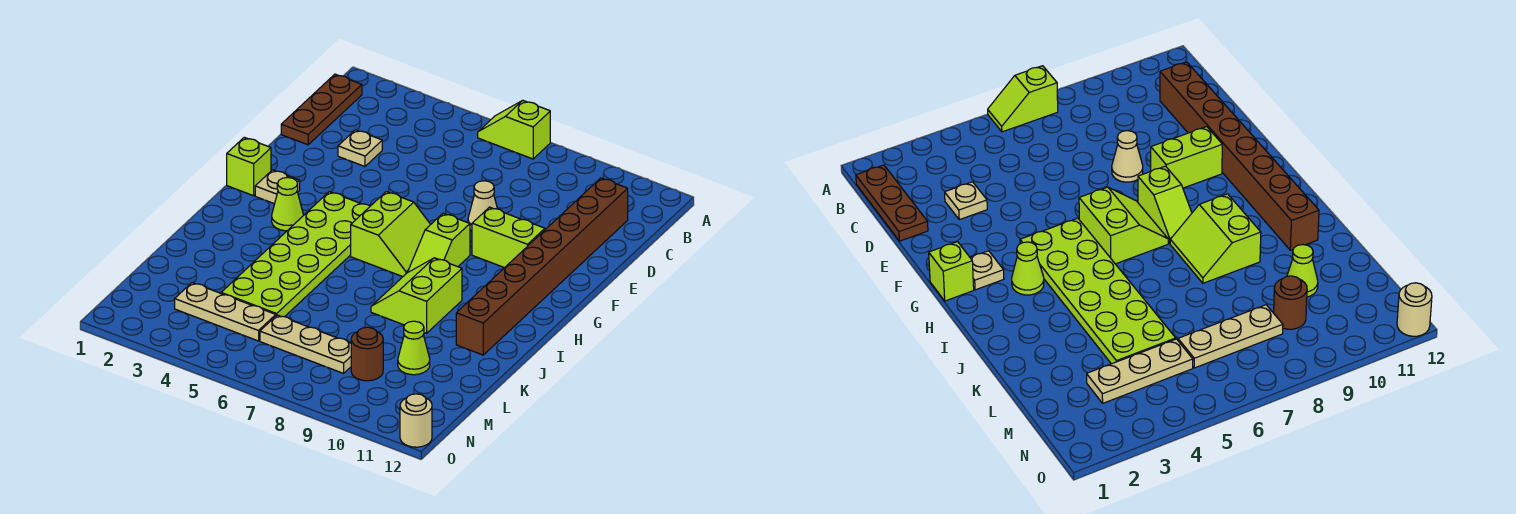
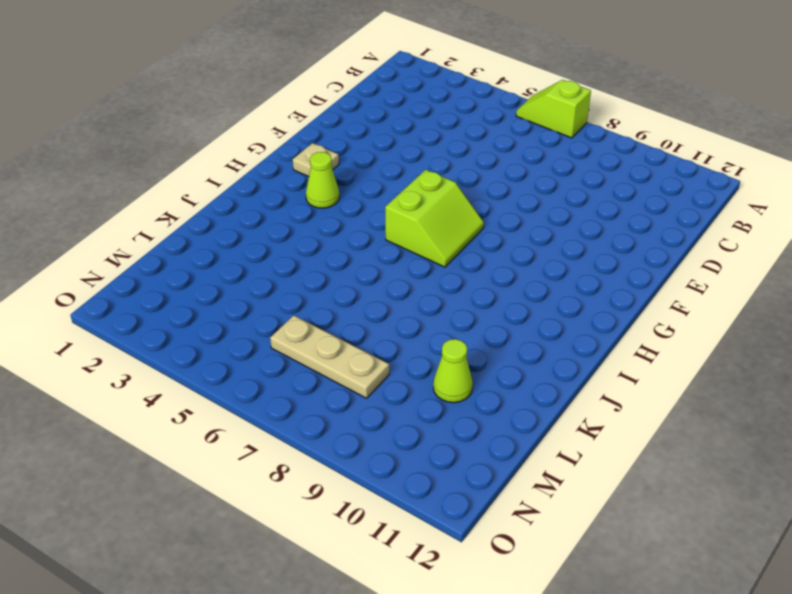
none -> brown plate B1:D1 level 1
none -> brown brick C11:J11 level 1
none -> tan plate D3 level 1

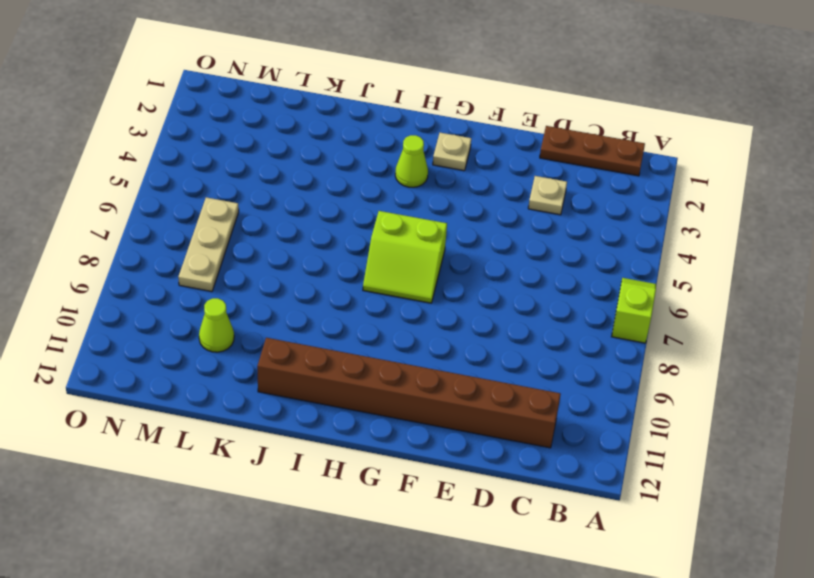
none -> tan cone E8 level 1
none -> lime brick F9:F10 level 1
none -> lime brick G1 level 1

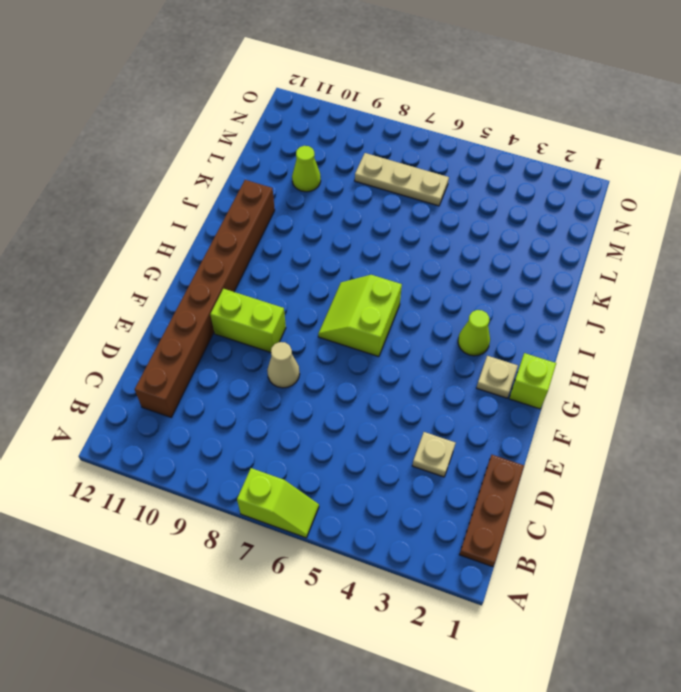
none -> lime plate G4:L5 level 1
none -> lime slope G8:H8 level 1 top G
none -> lime slope I8:J9 level 1 top 9

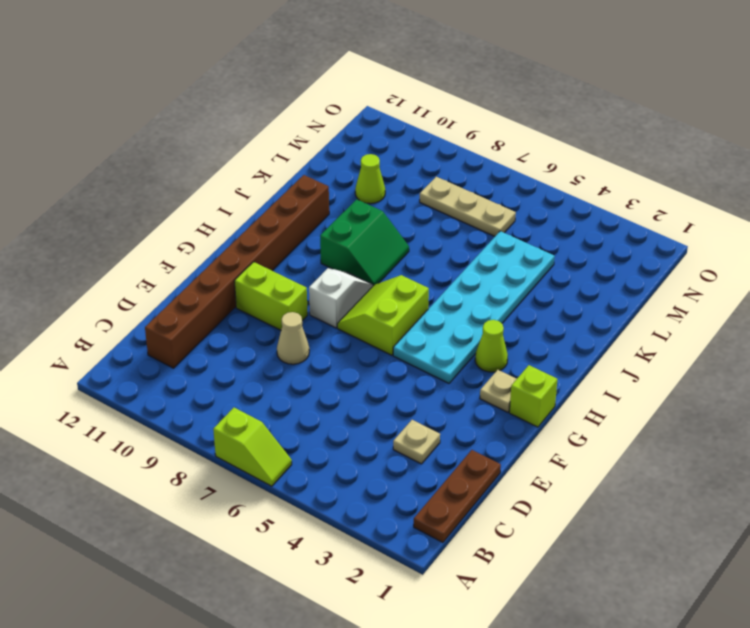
cyan plate G4:L5 level 1 -> lime plate G4:L5 level 1
white slope G8:H8 level 1 top G -> lime slope G8:H8 level 1 top G
green slope I8:J9 level 1 top 9 -> lime slope I8:J9 level 1 top 9
none -> tan plate M3:M5 level 1
none -> brown round brick M9 level 1
none -> tan round brick O12 level 1

